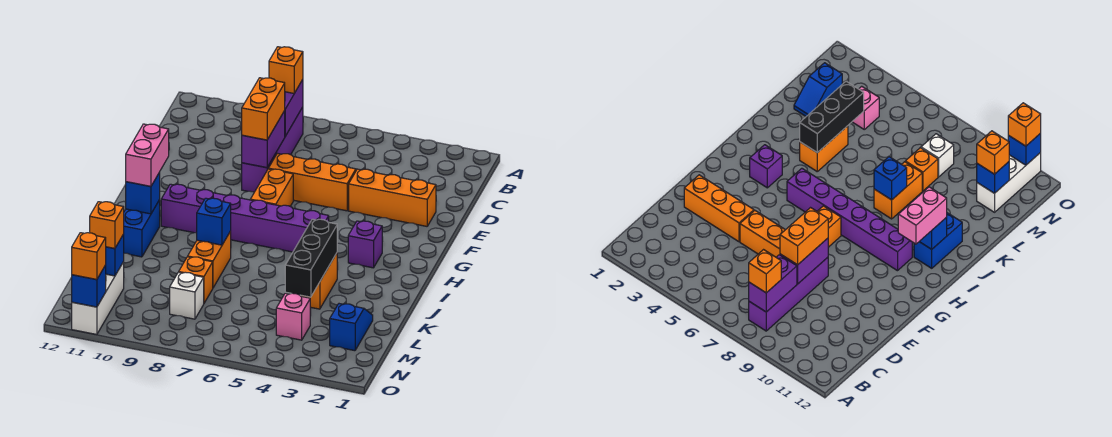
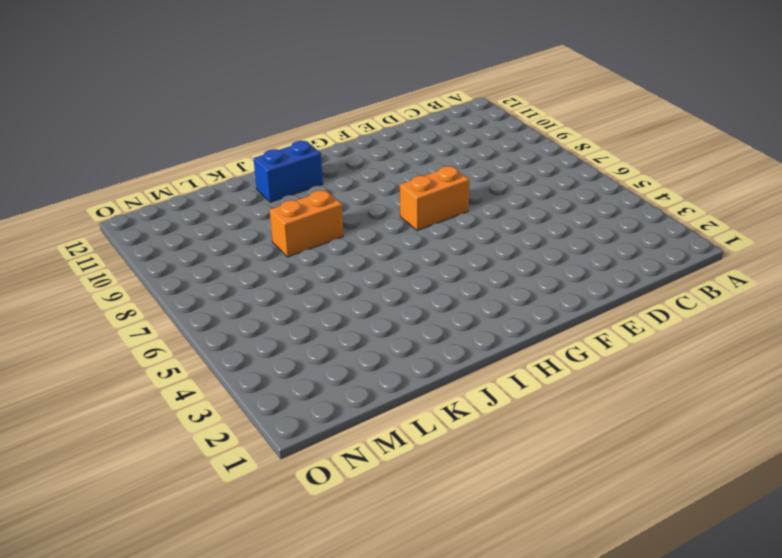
none -> purple brick B8:E8 level 1
none -> orange brick E2:E4 level 1
none -> orange brick E5:E7 level 1

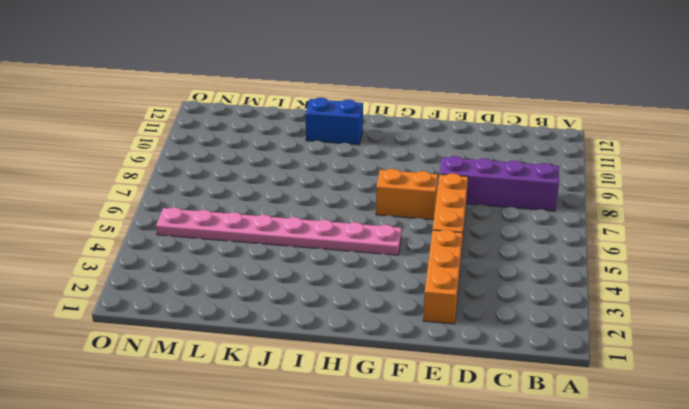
pink plate G5:N5 level 1 -> purple brick H5:H10 level 1
none -> purple brick H3 level 1
none -> orange brick J4:K4 level 1
none -> orange brick J8:K8 level 1

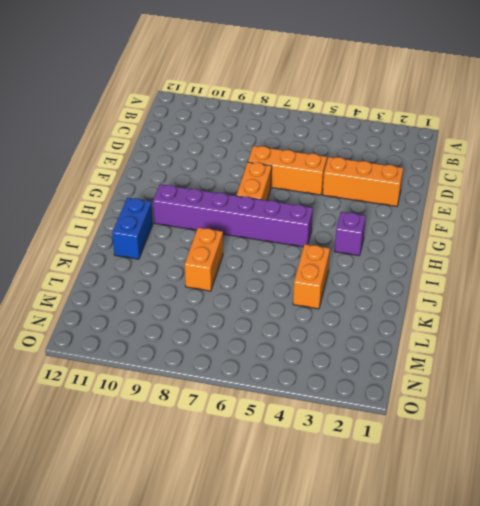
none -> purple brick B8:E8 level 1
none -> blue slope L2:M2 level 1 top M
none -> orange brick L8 level 1

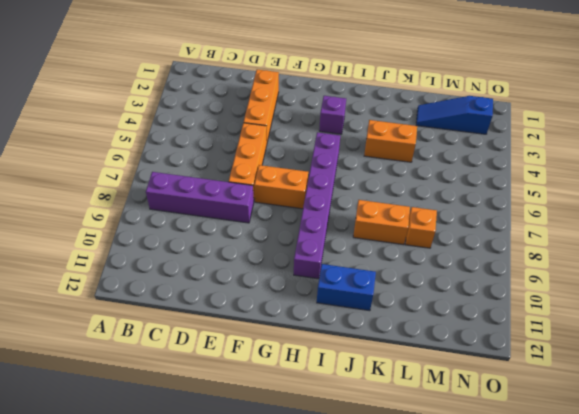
blue slope L2:N2 level 1 top N -> blue slope L2:M2 level 1 top M
none -> pink brick M4 level 1
none -> white brick M8 level 1
none -> white brick M11:O11 level 1

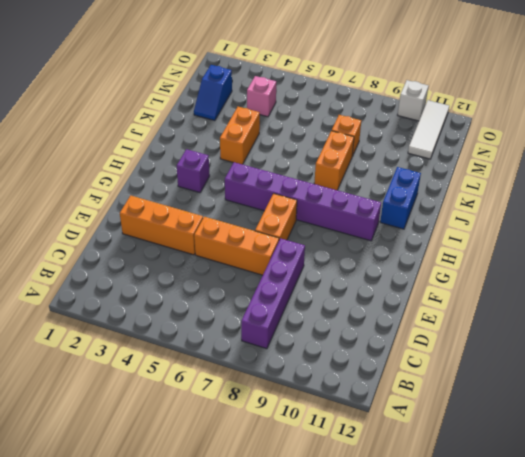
white tile M11:O11 level 1 -> white brick M11:O11 level 1
white brick O10 level 1 -> white brick M8 level 1
none -> purple brick B8:C8 level 2
none -> purple brick D8:E8 level 2
none -> blue brick I11 level 2

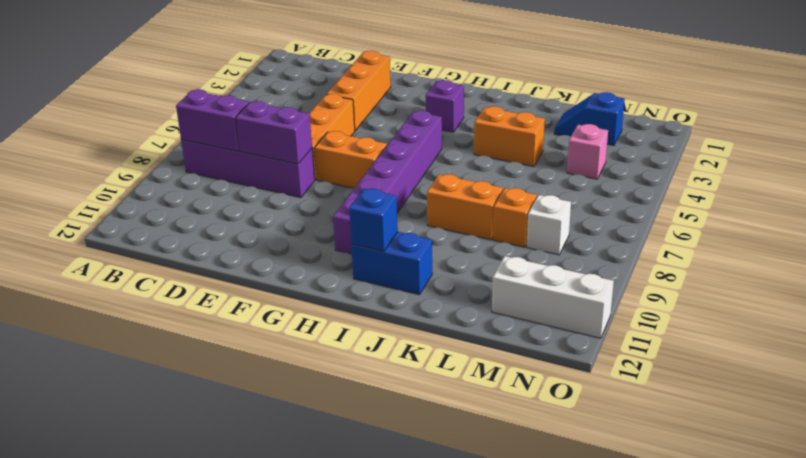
none -> black brick J4:L4 level 2
none -> blue brick J8 level 2
none -> blue brick M11 level 2

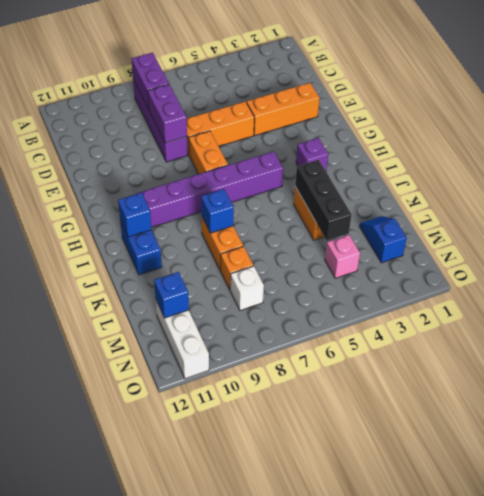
none -> blue brick O11 level 2
none -> orange brick B8 level 3
none -> orange brick D8:E8 level 3

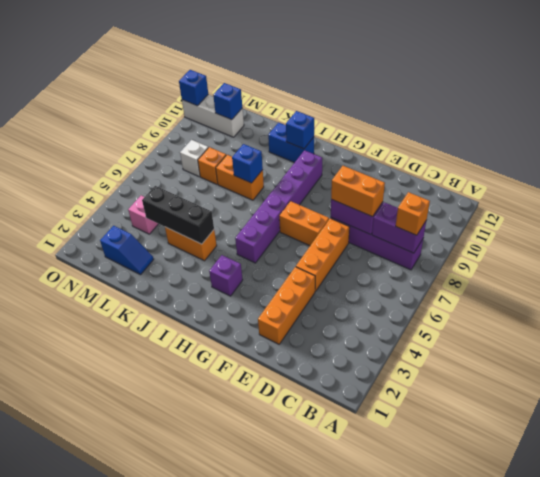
none -> pink brick H11:I11 level 3
none -> orange brick M11 level 3
none -> orange brick O11 level 3

